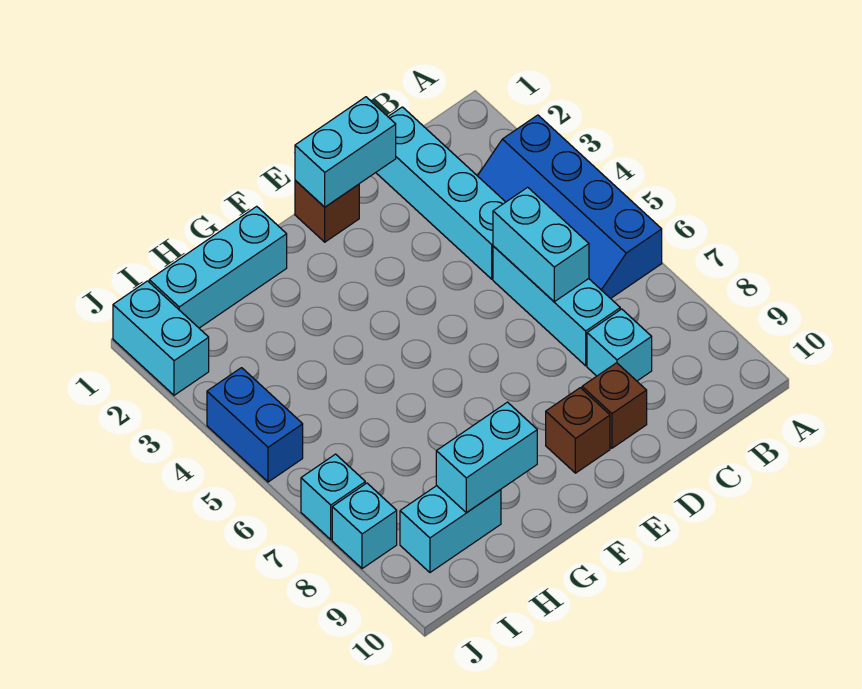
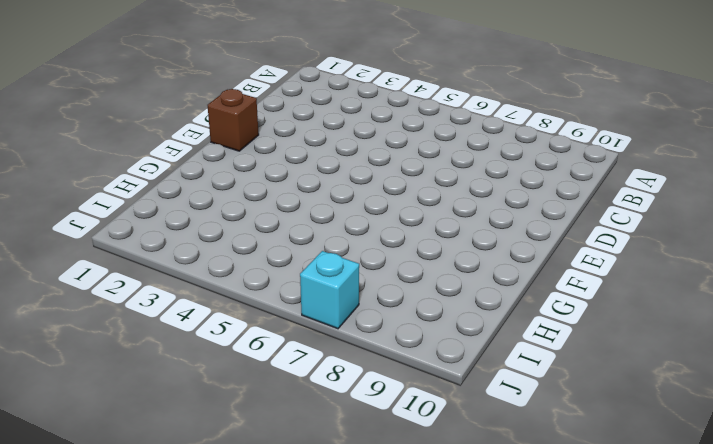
none -> blue slope A3:B6 level 1 top A
none -> cyan brick C1:C4 level 1
none -> cyan brick C5:C7 level 1

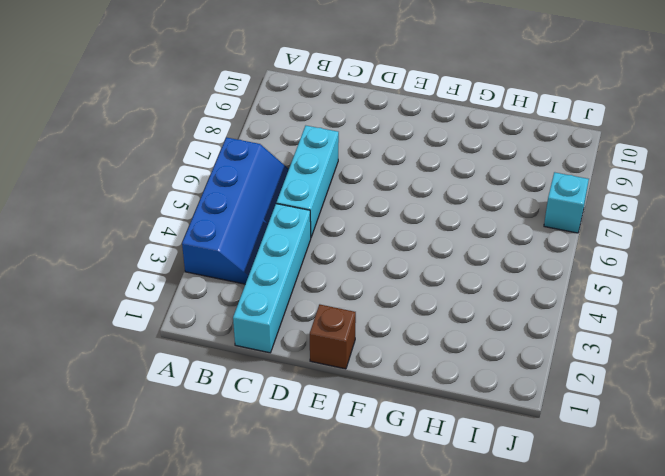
none -> cyan brick C8 level 1
none -> brown brick D9 level 1
none -> brown brick E9 level 1

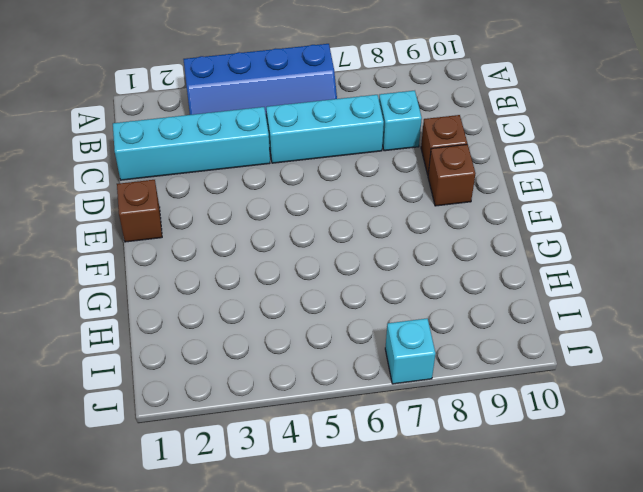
none -> cyan brick G1:I1 level 1
none -> cyan brick H9:I9 level 1
none -> cyan brick J1:J2 level 1

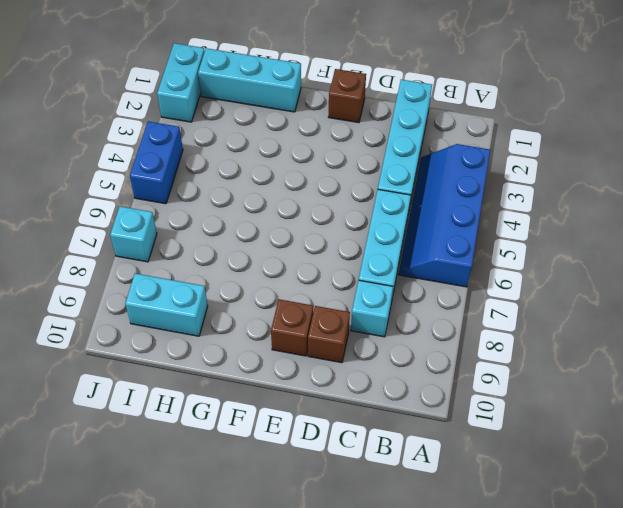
none -> cyan brick J8 level 1
none -> cyan brick C5:C6 level 2
none -> cyan brick D1:E1 level 2

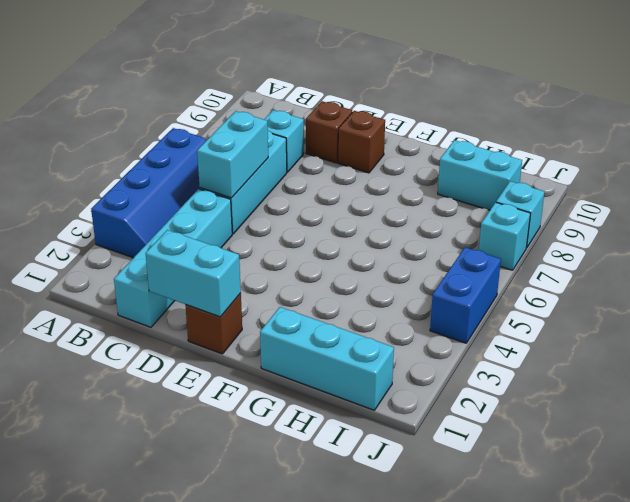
none -> cyan brick J1:J2 level 1
none -> cyan brick G9:H9 level 2

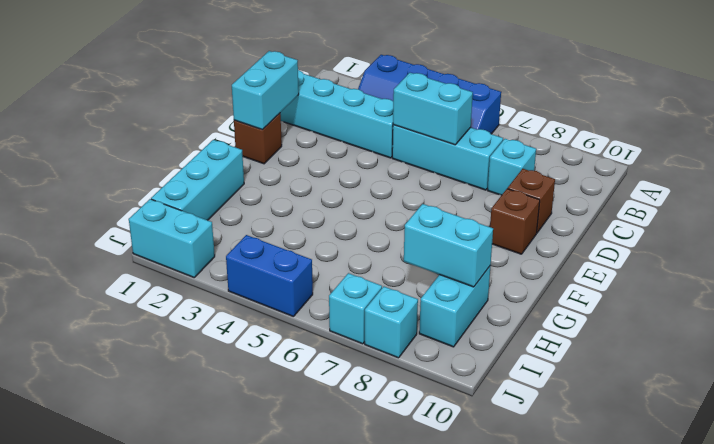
cyan brick H8:H9 level 2 -> cyan brick G9:H9 level 2

